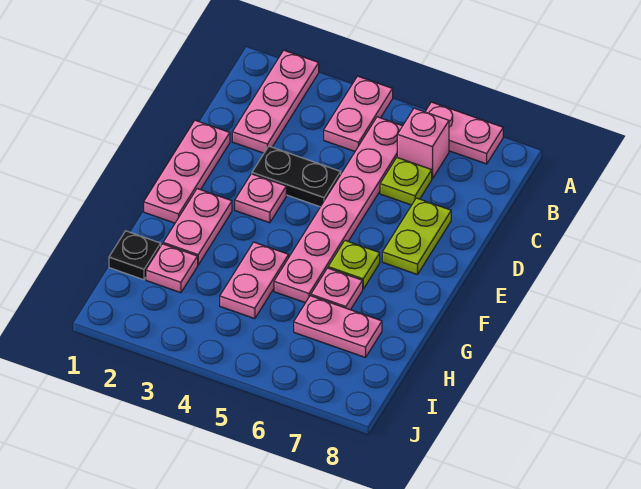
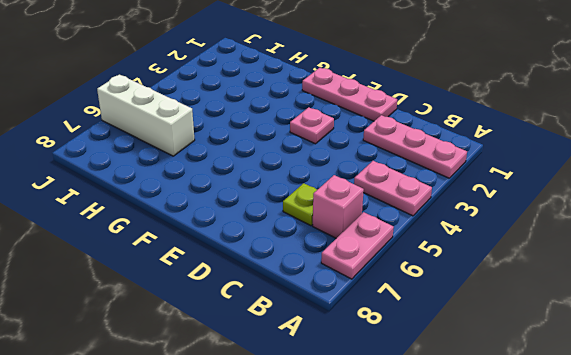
white brick H6:J6 level 1 -> pink plate H6:H7 level 1
none -> pink plate B5:G5 level 1
none -> black plate D3:D4 level 1
none -> lime plate D7:E7 level 1

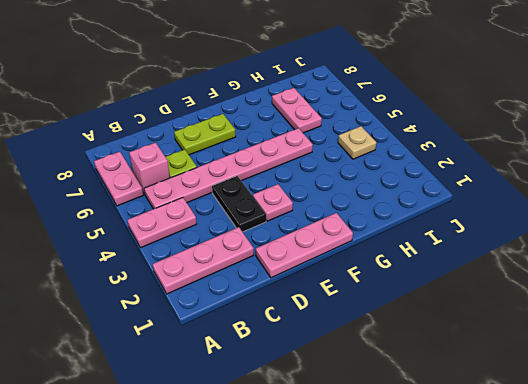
tan plate I4 level 1 -> none
none -> pink plate F2:G2 level 1
none -> lime plate F6 level 1
none -> pink plate G4:H4 level 1

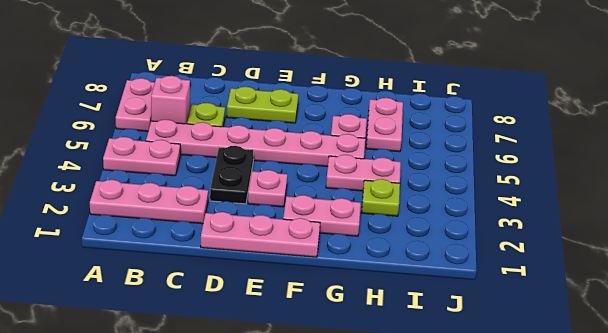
lime plate H3 level 1 -> lime plate F6 level 1
none -> black plate H1 level 1
none -> pink plate H2 level 1

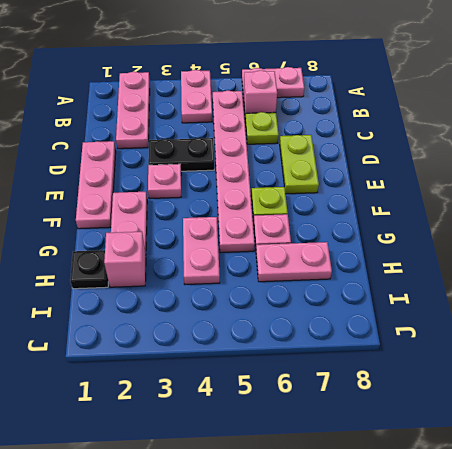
pink brick H2 level 1 -> pink plate H2 level 1

